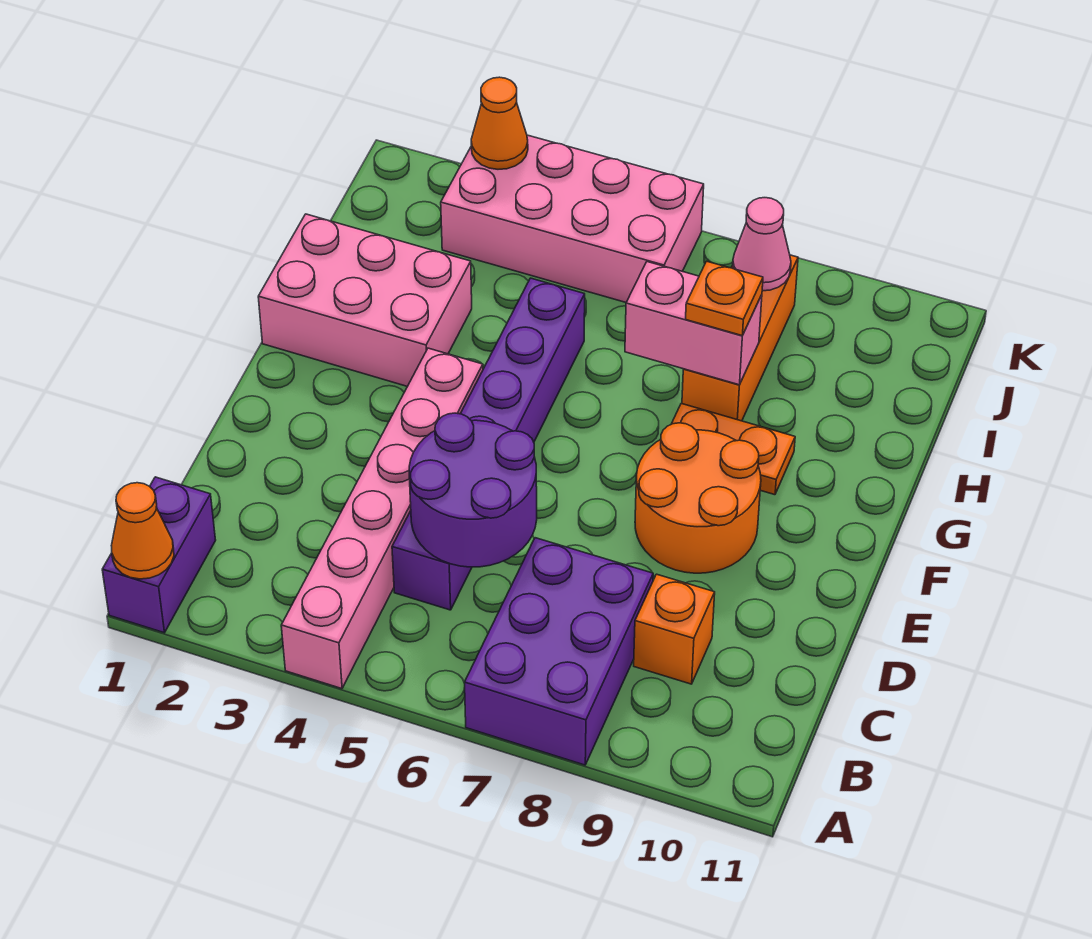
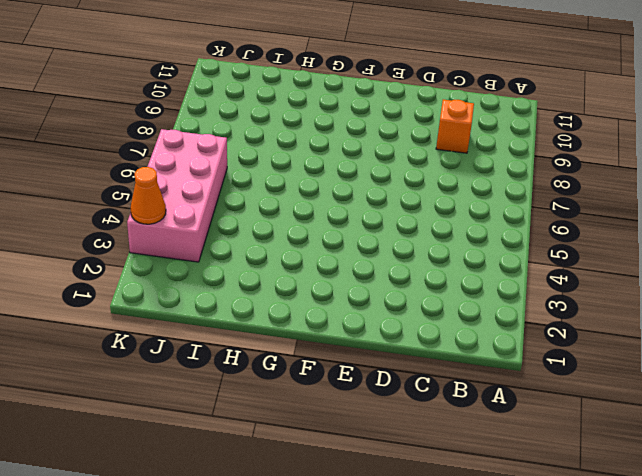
none -> purple brick A1:B1 level 1
none -> pink brick A4:F4 level 1
none -> purple brick A7:C8 level 1

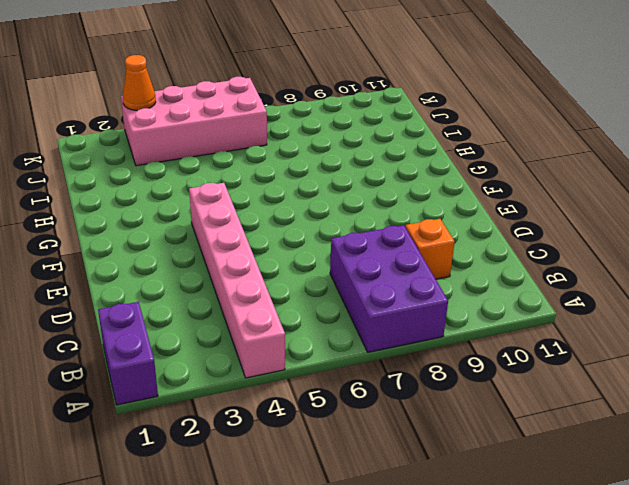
none -> purple brick C5:H5 level 1
none -> orange round brick E8:F9 level 1
none -> pink brick G1:H3 level 1

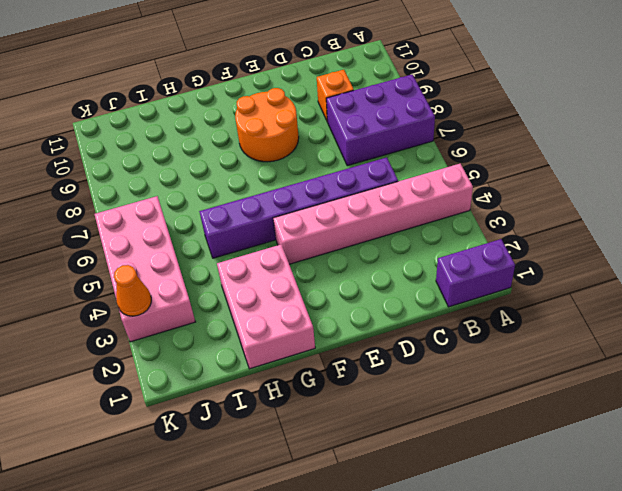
none -> orange plate G8:G9 level 1
none -> orange brick H8:J8 level 1
none -> orange cone A1 level 2

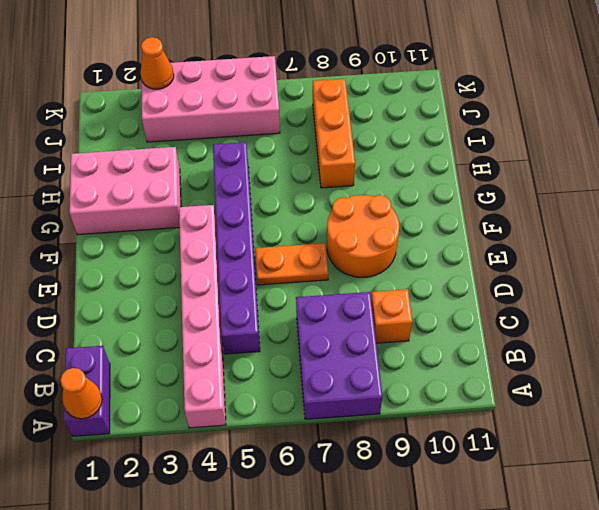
orange plate E6:E7 level 1 -> orange plate G8:G9 level 1
none -> purple round brick C5:D6 level 2
none -> pink brick H7:H8 level 2
none -> pink cone J8 level 2

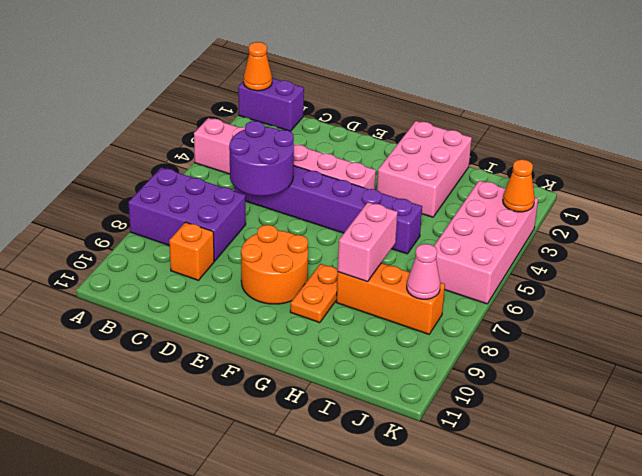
none -> orange plate H8 level 3

